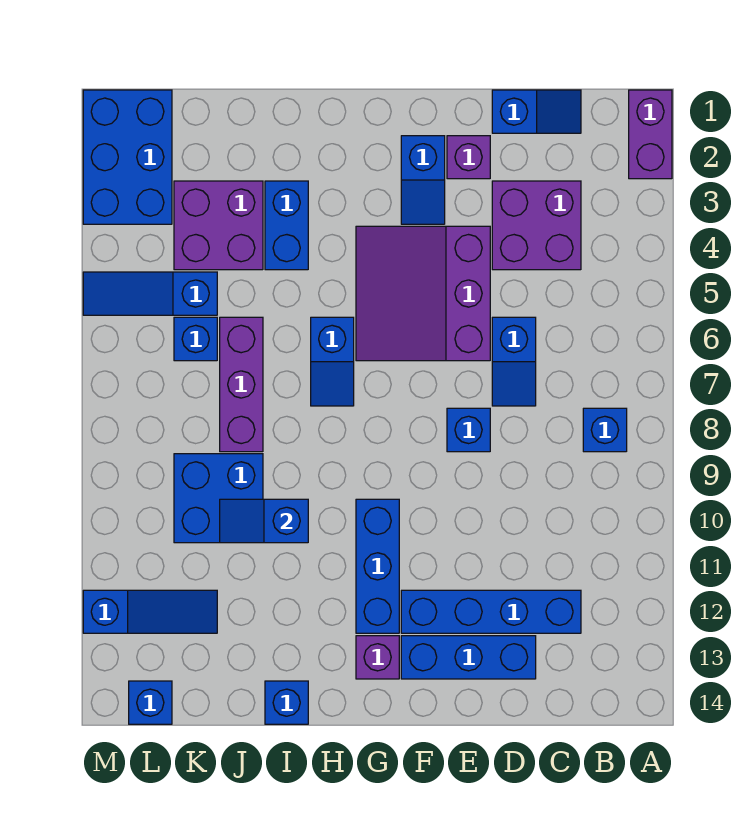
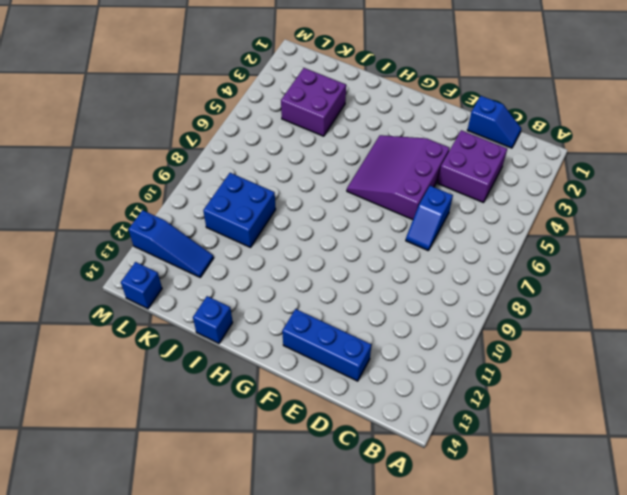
none -> purple brick A1:A2 level 1
none -> blue brick B8 level 1
none -> blue brick C12:F12 level 1

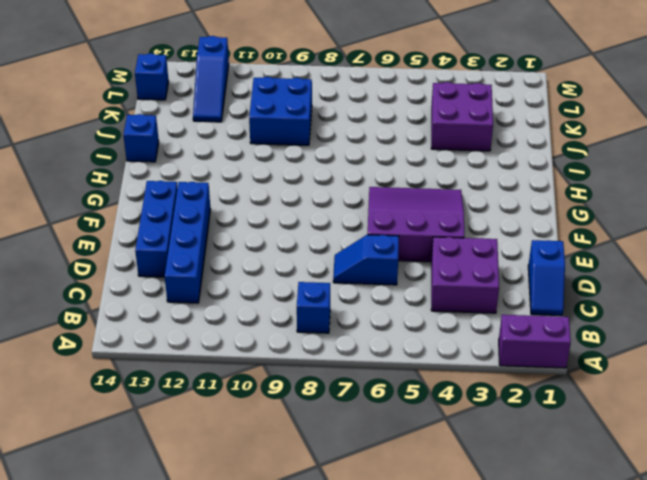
none -> purple brick E2 level 1
none -> blue brick E8 level 1
none -> blue slope F2:F3 level 1 top 2

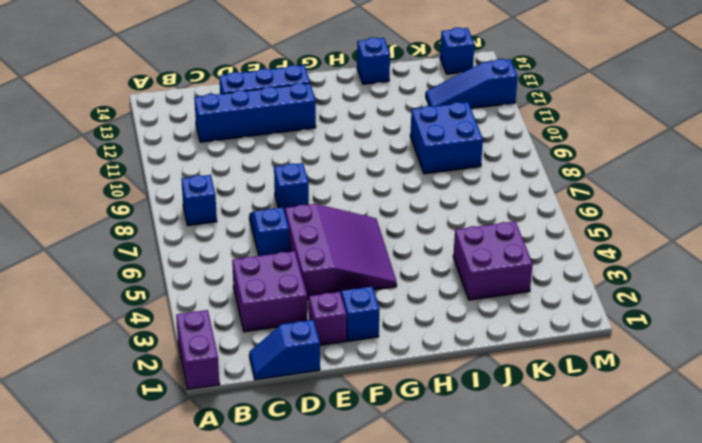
none -> blue brick G10:G12 level 1
none -> purple brick G13 level 1
none -> blue slope H6:H7 level 1 top 6

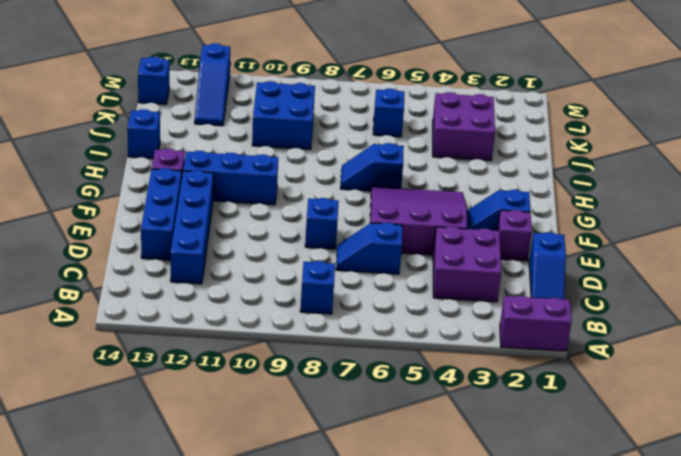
none -> blue brick I3:I4 level 1
none -> purple brick J6:J8 level 1
none -> blue slope K5:M5 level 1 top K

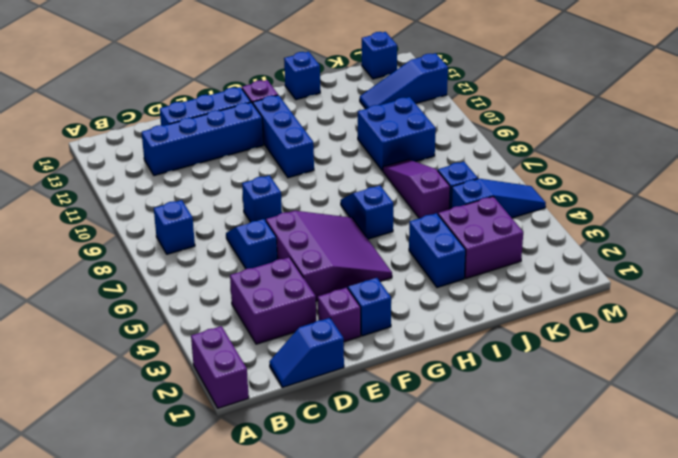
purple slope J6:J8 level 1 top 6 -> purple brick J6:J8 level 1
none -> blue brick L1:M3 level 1
none -> blue slope I10:J10 level 2 top I

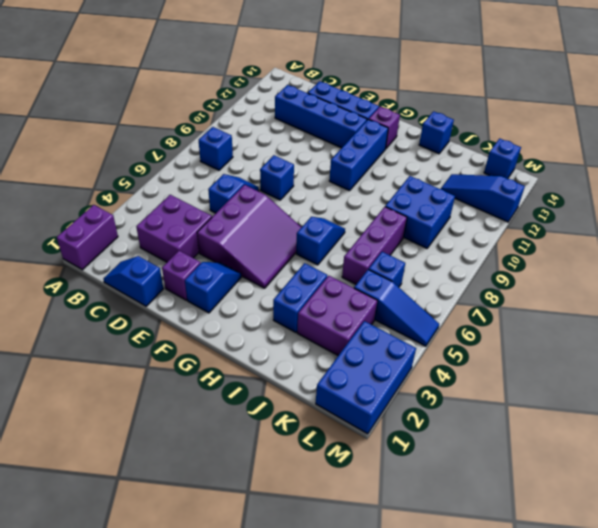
none -> blue slope I10:J10 level 2 top I

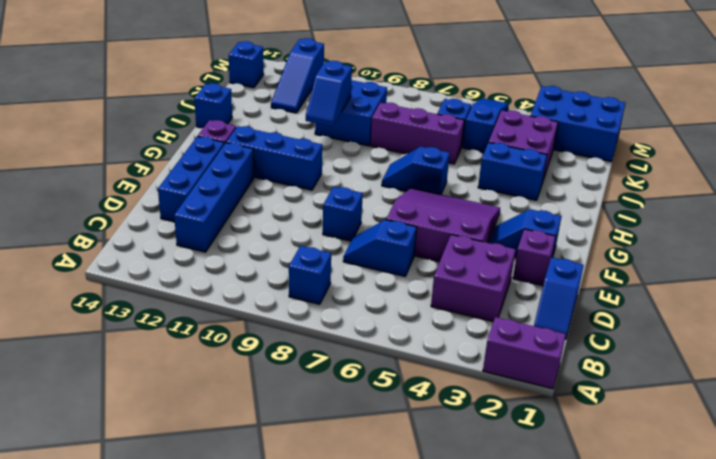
blue slope I10:J10 level 2 top J -> blue slope I10:J10 level 2 top I

